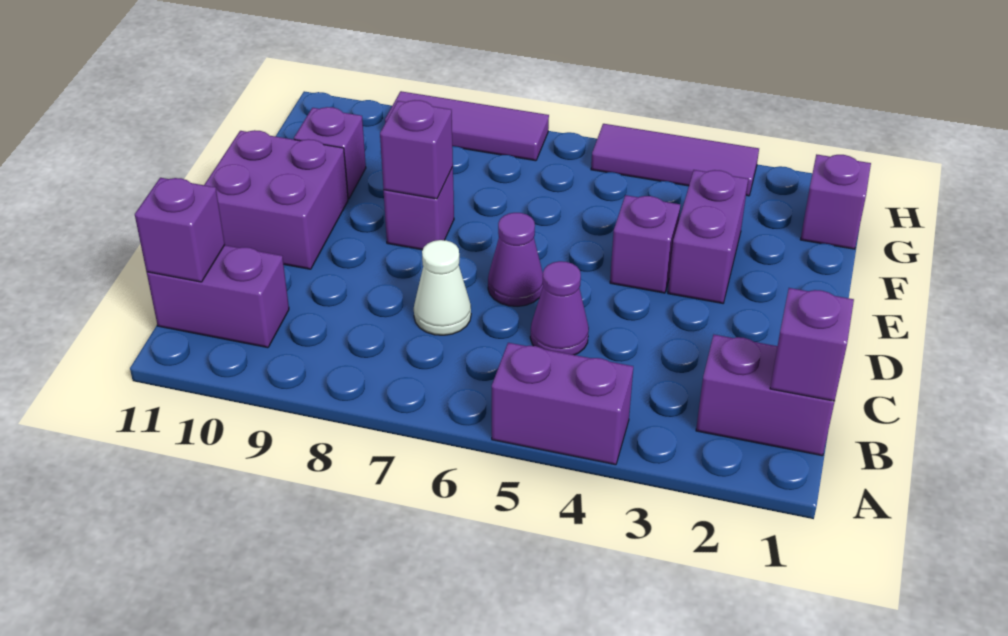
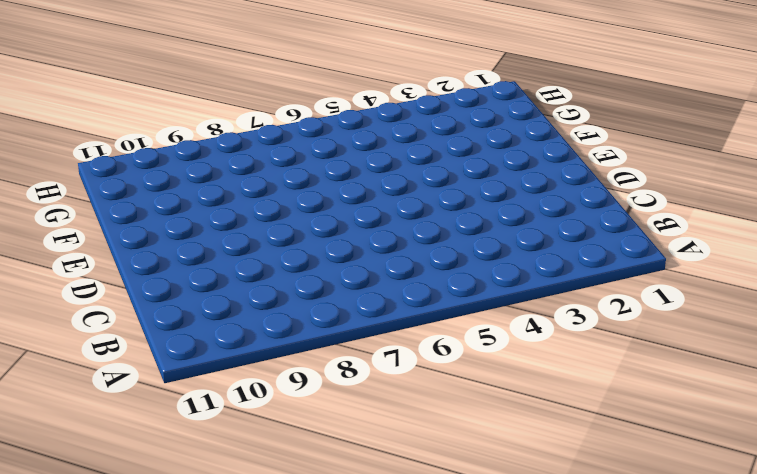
none -> purple brick A4:A5 level 1
none -> purple brick B1:B2 level 1
none -> purple brick B10:B11 level 1

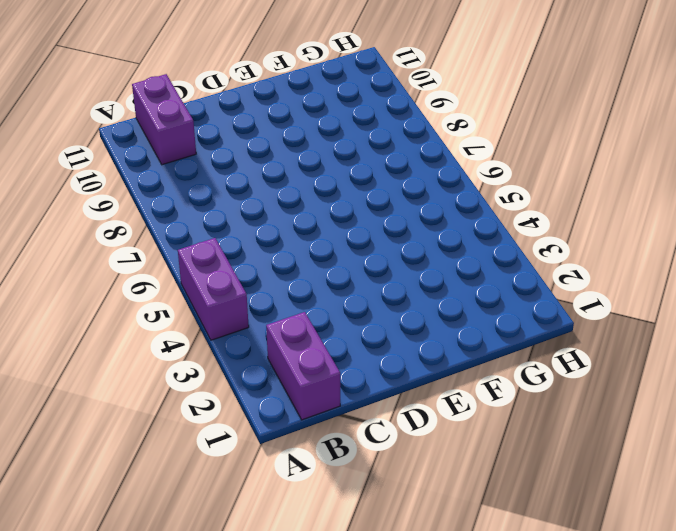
none -> purple cone C5 level 1
none -> white cone C7 level 1
none -> purple cone D6 level 1

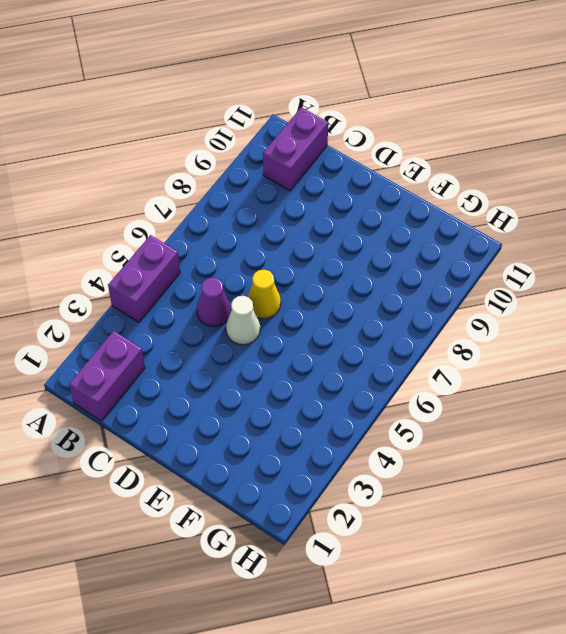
white cone D5 level 1 -> white cone C7 level 1
yellow cone D6 level 1 -> purple cone D6 level 1
none -> purple brick D10:E11 level 1
none -> purple brick E3:F3 level 1
none -> purple brick E4 level 1

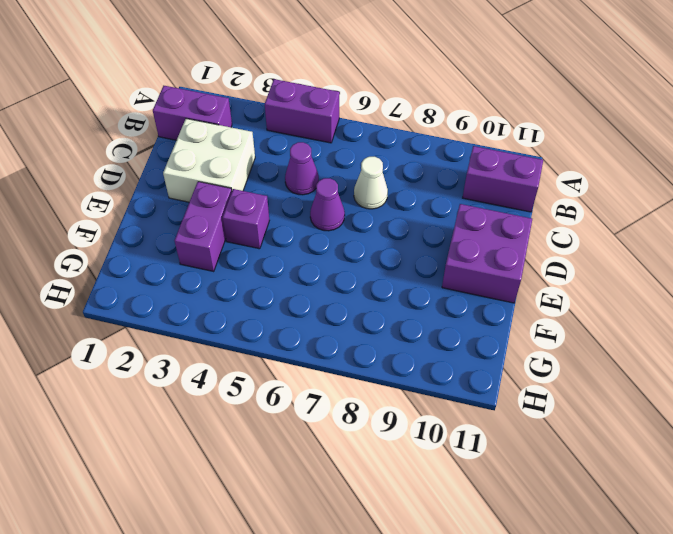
white brick C2:D3 level 1 -> none
none -> purple brick E8 level 1
none -> purple brick F10 level 1
none -> purple brick G1 level 1

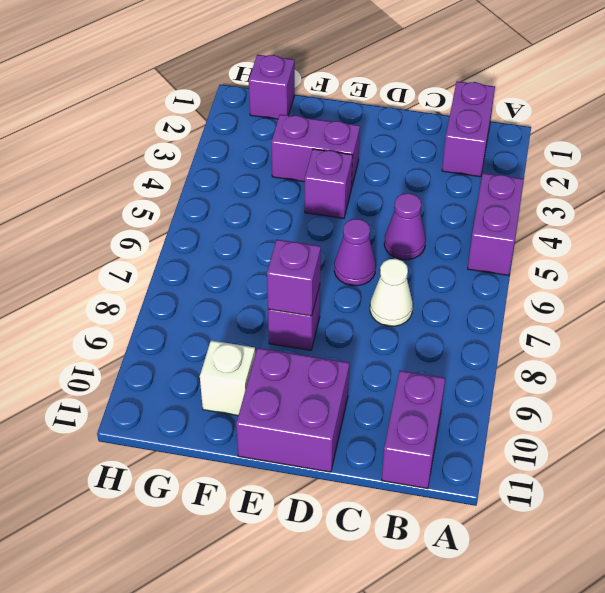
white brick F10 level 1 -> purple brick F10 level 1
none -> purple tile H3:H5 level 1
none -> purple tile H7:H9 level 1
none -> purple brick B1 level 2

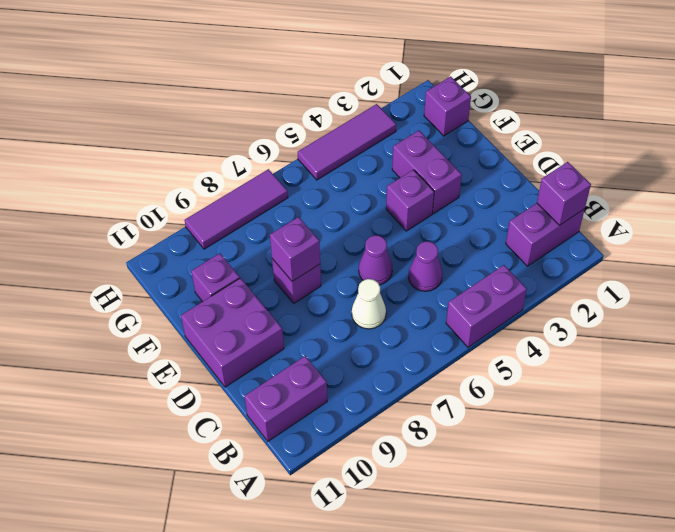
none -> purple brick B11 level 2

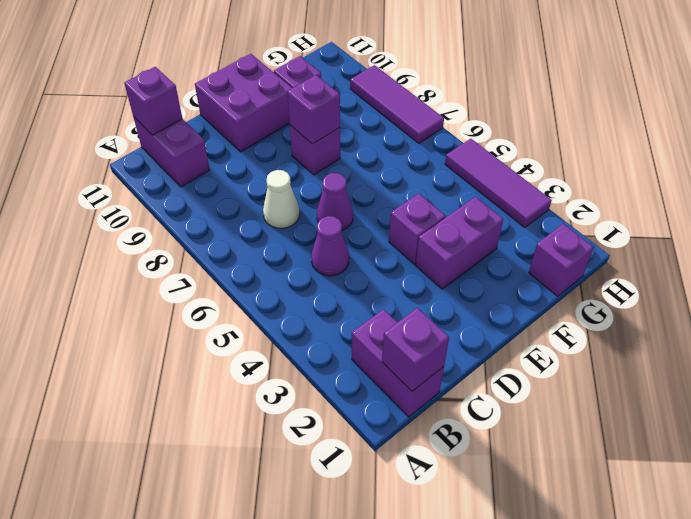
none -> purple brick A4:A5 level 1

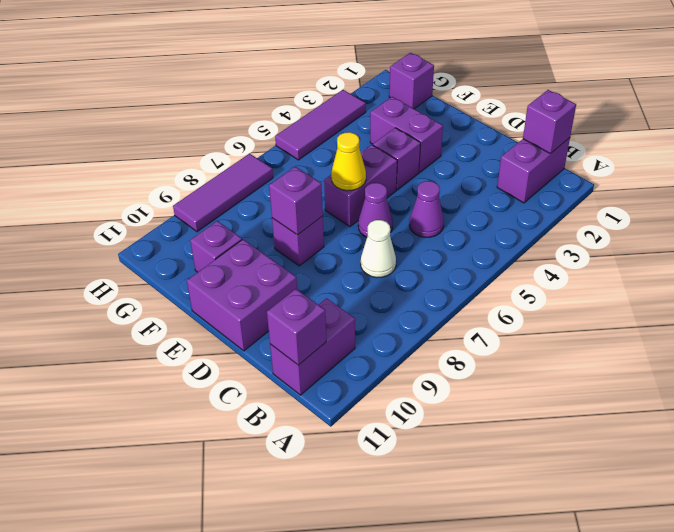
purple brick E5:E6 level 1 -> purple brick A4:A5 level 1
yellow cone E6 level 2 -> none

